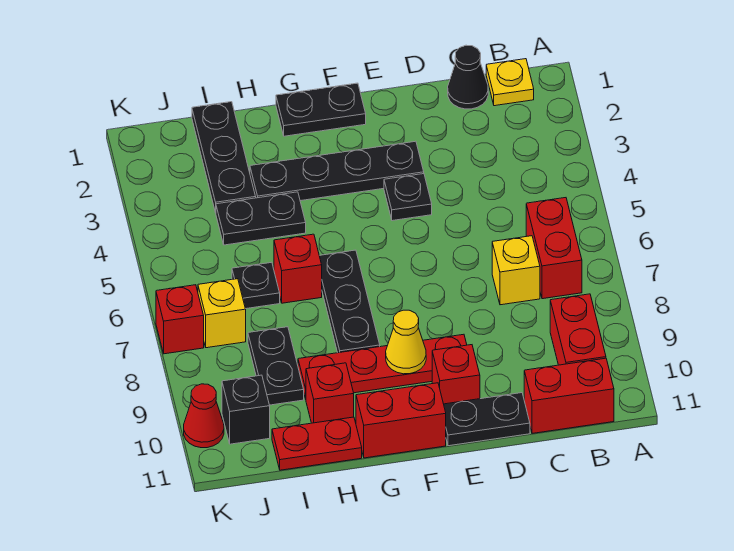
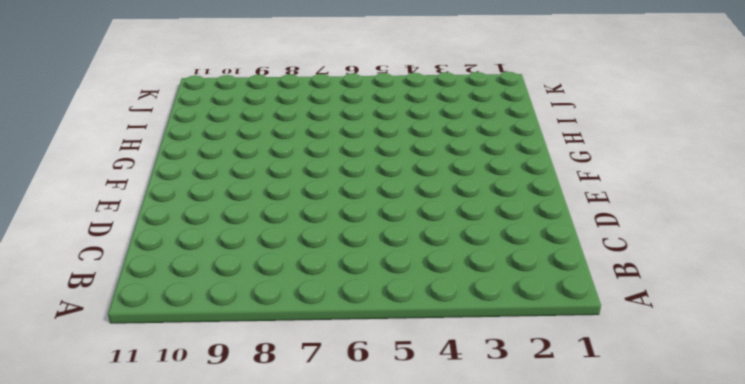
none -> yellow plate B1 level 1
none -> red brick B6:B7 level 1
none -> red brick B9:B10 level 1

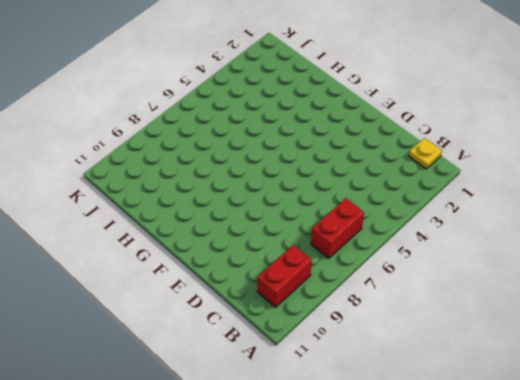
none -> red brick B11:C11 level 1
none -> black cone C1 level 1
none -> yellow brick C7 level 1

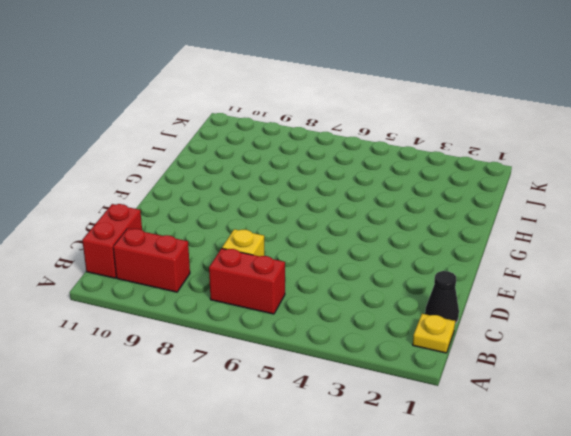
none -> black plate D11:E11 level 1
none -> black plate E3:H3 level 1
none -> black plate E4 level 1

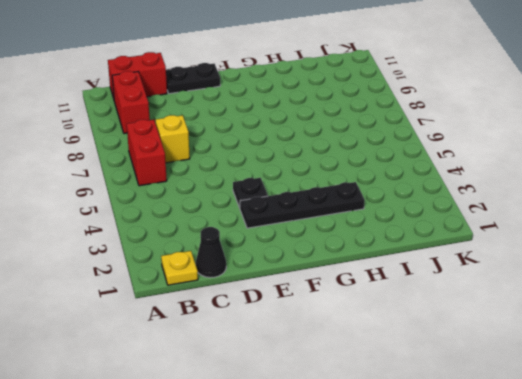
none -> red plate E9:H9 level 1
none -> red brick E10 level 1
none -> black plate F1:G1 level 1

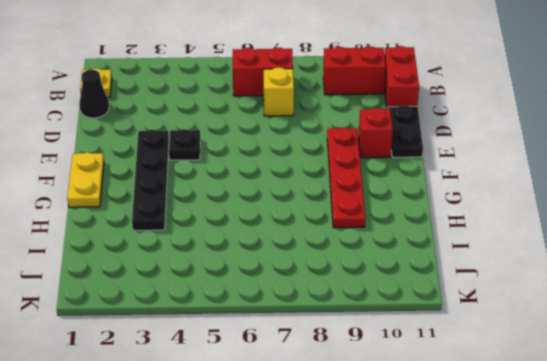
yellow plate F1:G1 level 1 -> black plate F1:G1 level 1
none -> red brick F11:G11 level 1
none -> black plate G6:G8 level 1
none -> black plate H4:I4 level 1

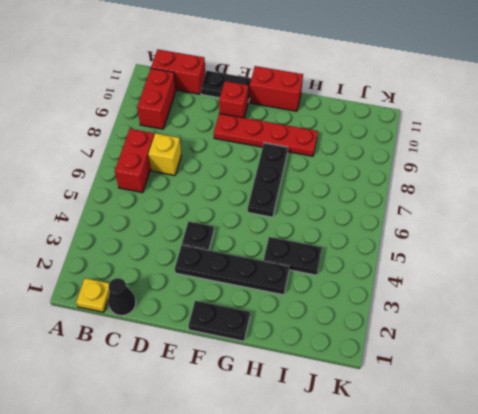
none -> red brick H6 level 1
none -> red brick H10 level 1
none -> red plate H11:I11 level 1

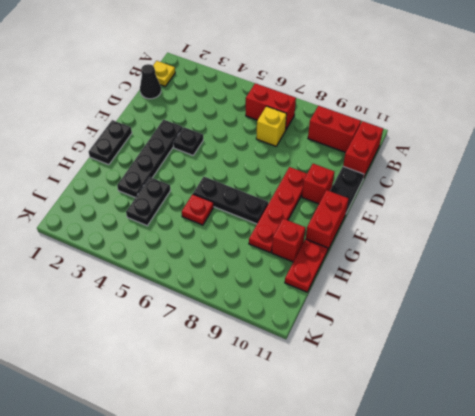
red plate H6 level 1 -> red brick H6 level 1
none -> black plate I1:I3 level 1
none -> black plate I6 level 1
none -> black plate I8:I9 level 1

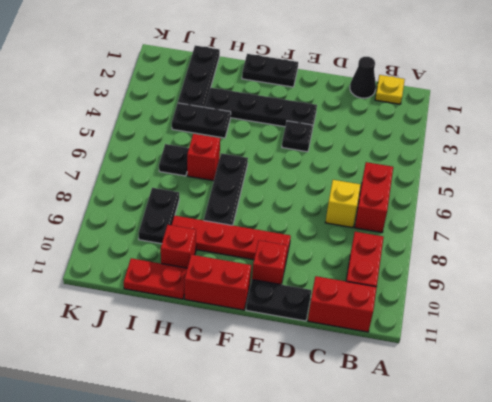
none -> yellow brick J7 level 1
none -> black brick J10 level 1
none -> red brick K7 level 1

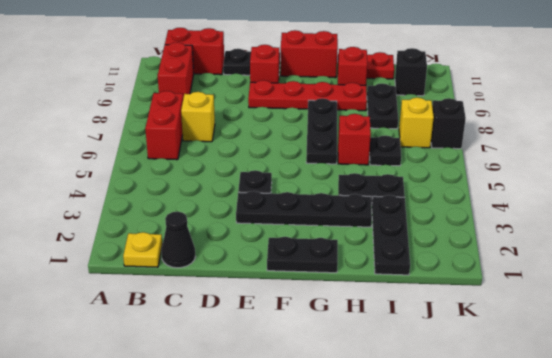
black brick K7 level 1 -> red brick K7 level 1
none -> red cone K10 level 1
none -> yellow cone F9 level 2

